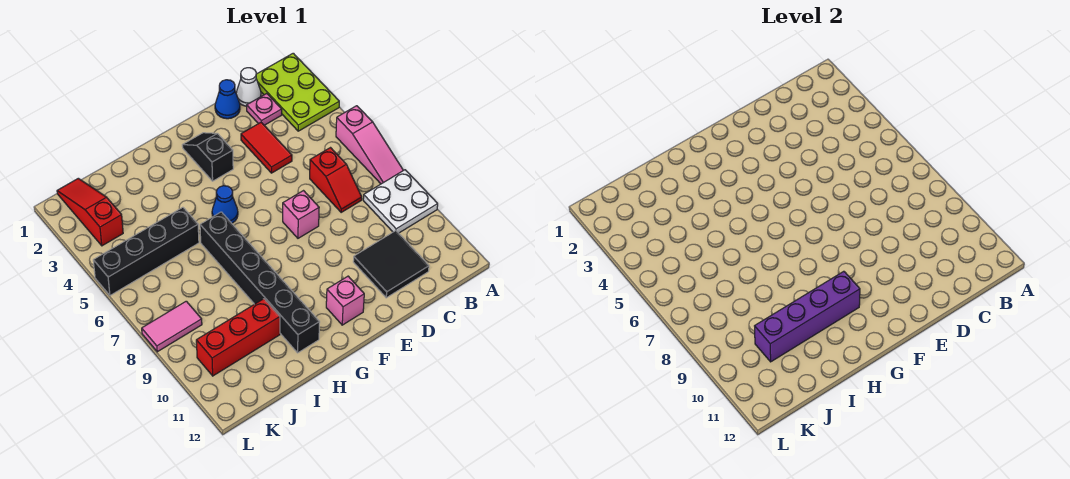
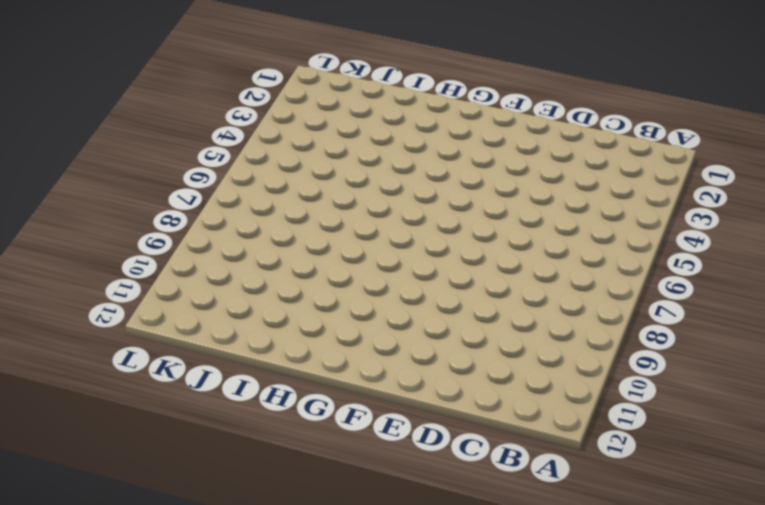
none -> lime plate A1:B3 level 1
none -> pink slope A5:A7 level 1 top 5
none -> white plate A8:B9 level 1

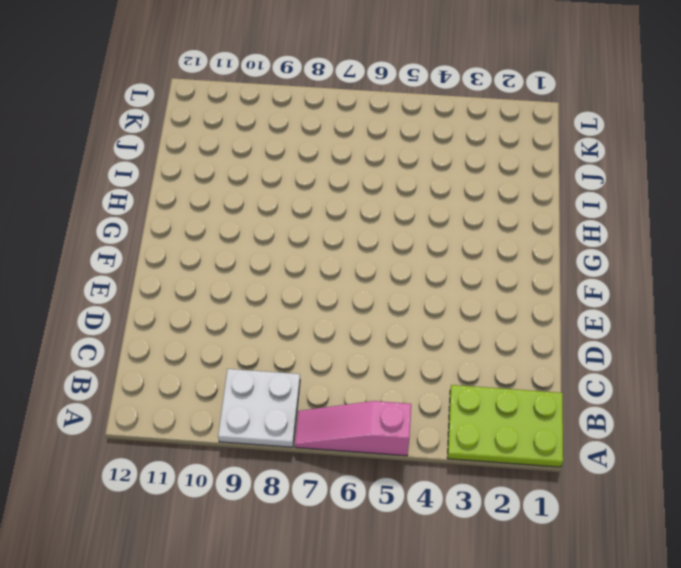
none -> white cone C1 level 1
none -> pink plate C2 level 1
none -> red slope C6:C7 level 1 top 6

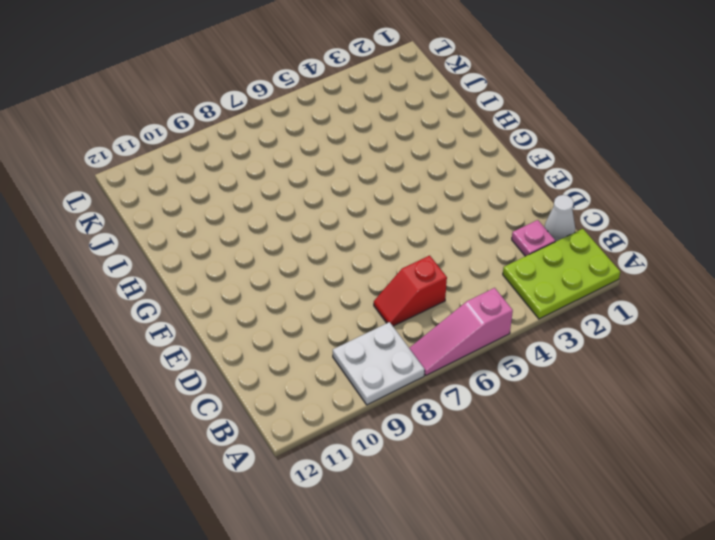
none -> black tile C10:D11 level 1
none -> blue cone D1 level 1
none -> red tile D3:D4 level 1

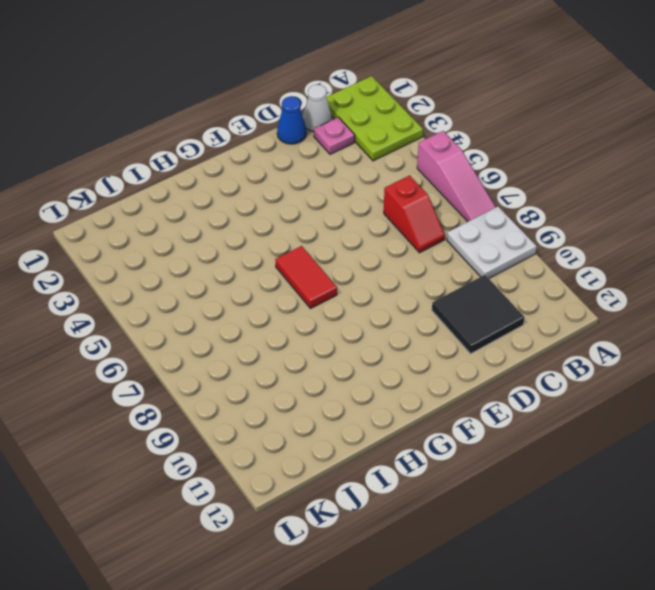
red tile G6:G7 level 1 -> red tile D3:D4 level 1
none -> pink brick E7 level 1
none -> black slope F2:F3 level 1 top 3
none -> pink brick F11 level 1

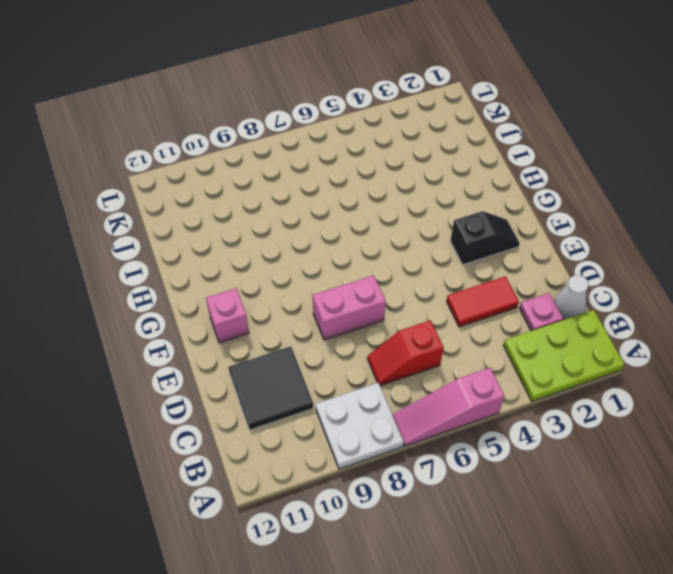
pink brick E7:E8 level 1 -> pink brick E7 level 1
none -> blue cone D1 level 1
none -> blue cone G5 level 1
none -> black brick H6:H11 level 1

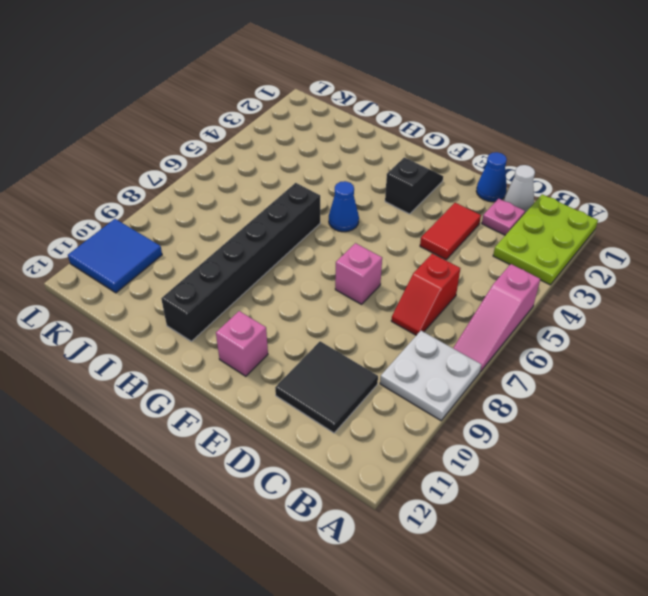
blue tile K10:L11 level 1 -> red brick I10:K10 level 1
none -> black brick I5:L5 level 1
none -> red slope K1:K3 level 1 top 3
none -> pink tile K8:L8 level 1

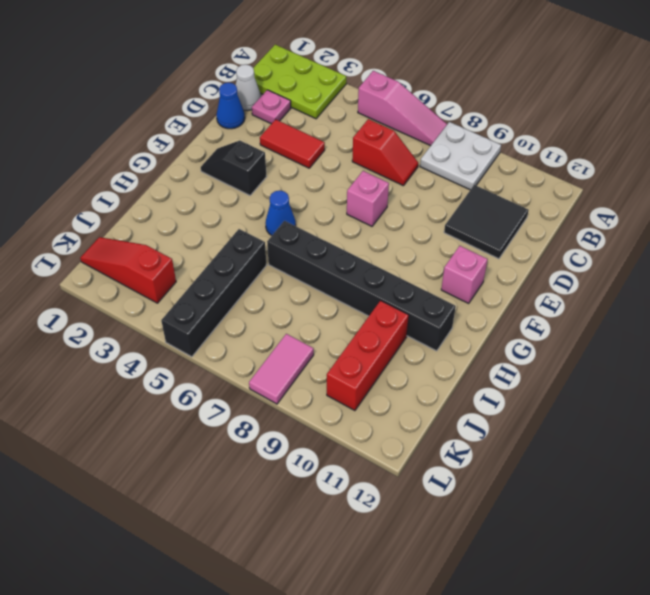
none -> purple brick G10:J10 level 2

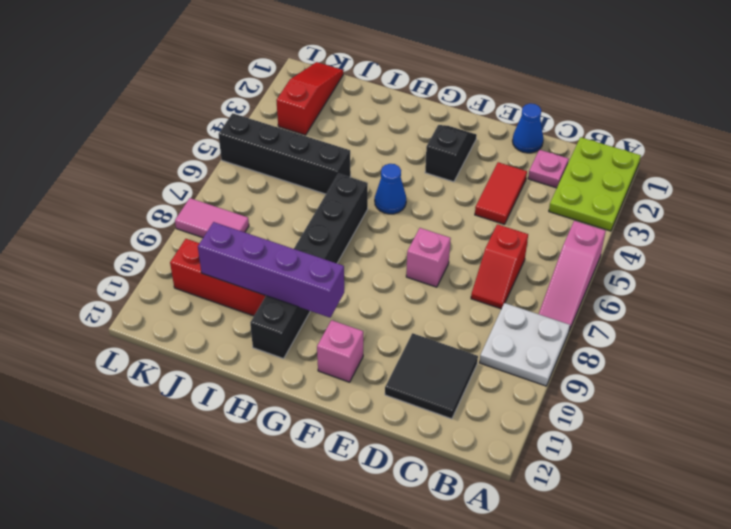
none -> white cone C1 level 1

